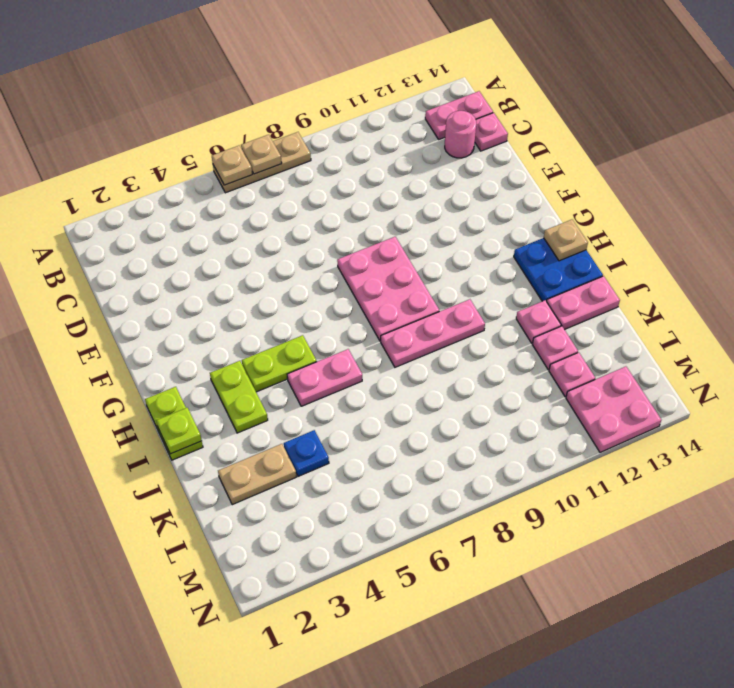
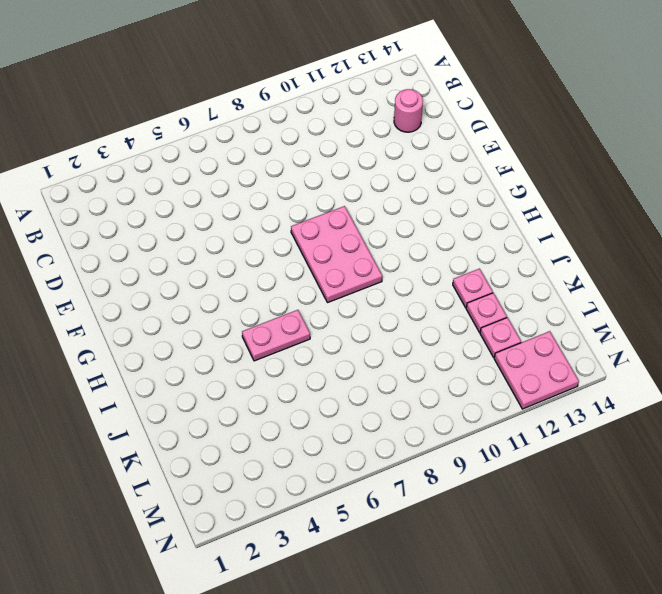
none -> tan plate A6:A8 level 1
none -> pink plate B13:B14 level 1
none -> pink plate C14 level 1

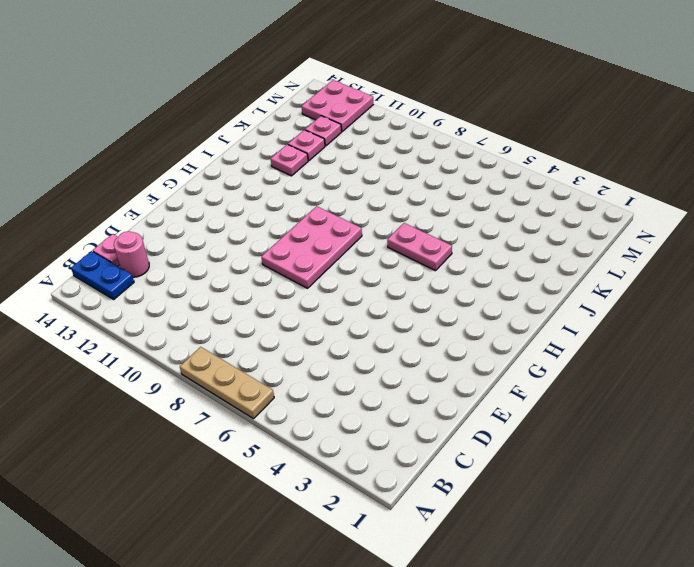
blue plate B13:B14 level 1 -> pink plate B13:B14 level 1
none -> lime plate H1:I1 level 1
none -> lime plate H3:I3 level 1
none -> lime plate H4:H5 level 1

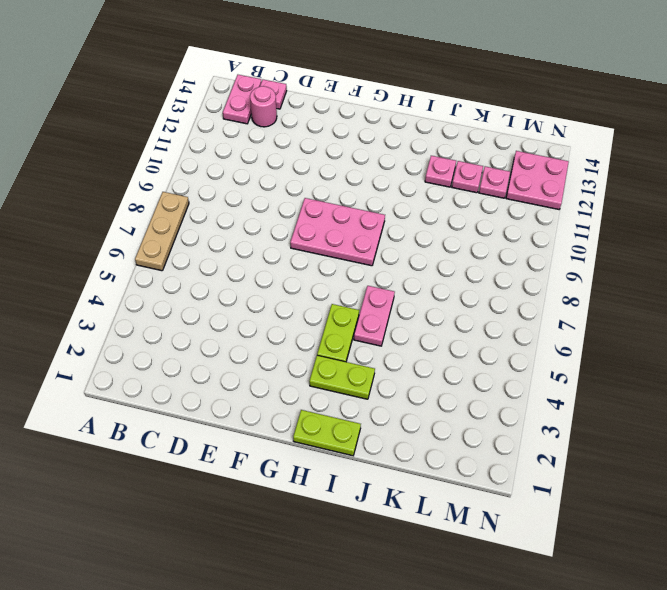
none -> blue plate H13:I14 level 1
none -> pink plate I8:I10 level 1
none -> pink plate J13:J14 level 1

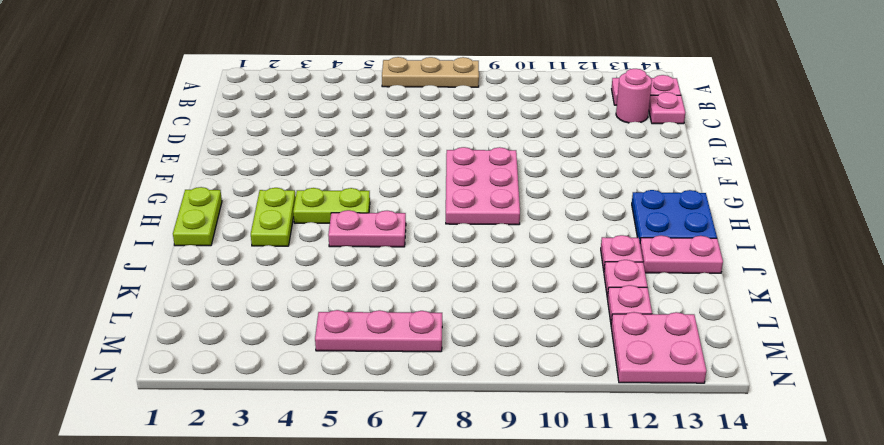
pink plate M5:M7 level 1 -> pink plate I8:I10 level 1
none -> tan plate K2:K3 level 1
none -> blue plate K4 level 1
none -> tan plate A6 level 2

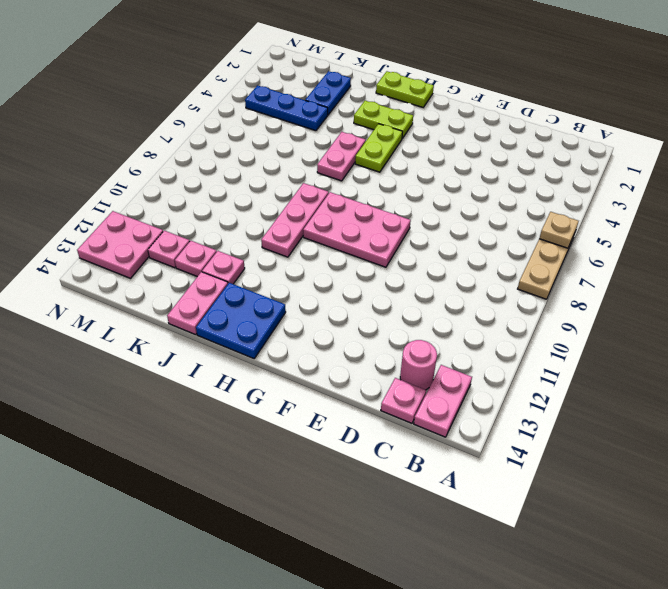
blue plate K2:K3 level 1 -> tan plate K2:K3 level 1
blue plate K4:M4 level 1 -> blue plate K4 level 1
none -> tan plate A7 level 2
none -> tan plate H14 level 2
none -> lime plate I1 level 2

